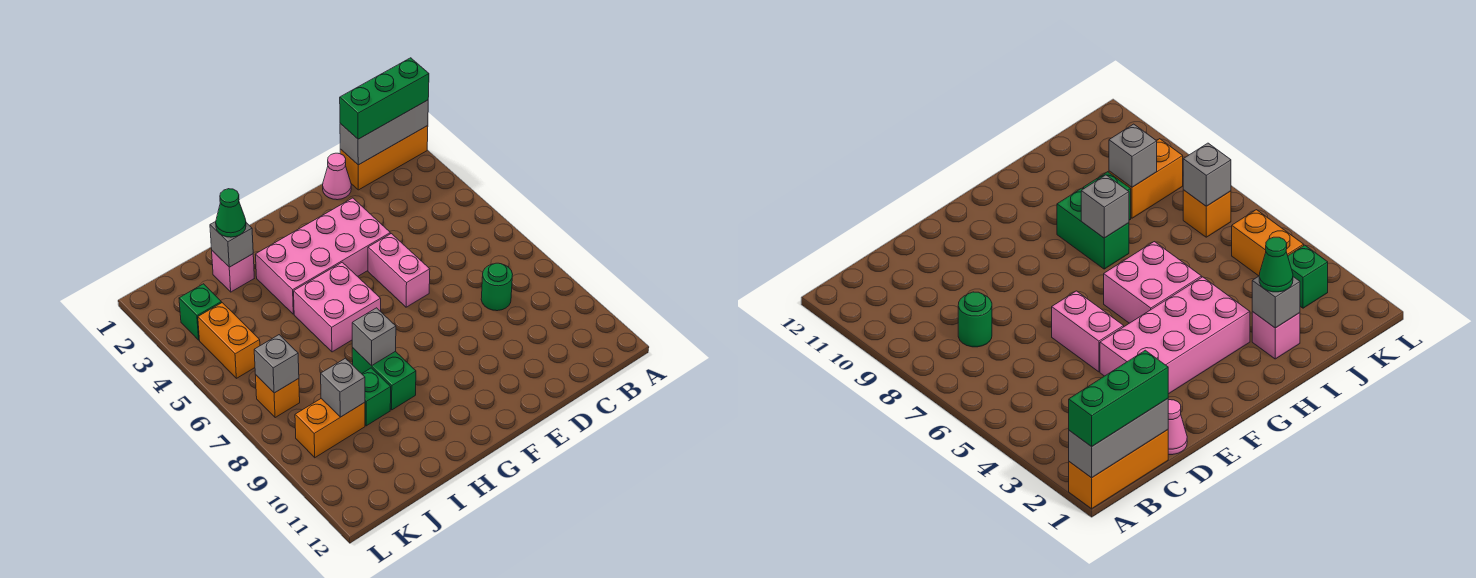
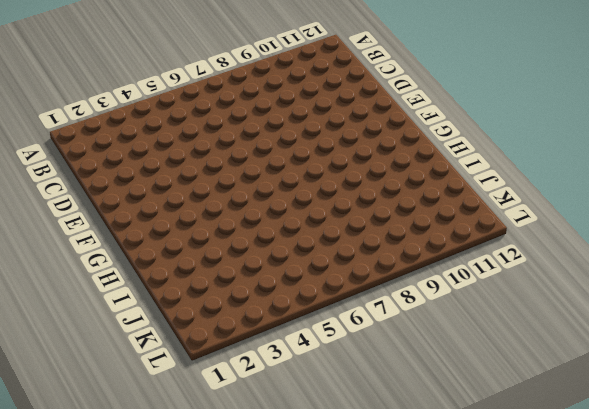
none -> orange brick A1:C1 level 1
none -> green round brick C8 level 1
none -> pink cone D1 level 1

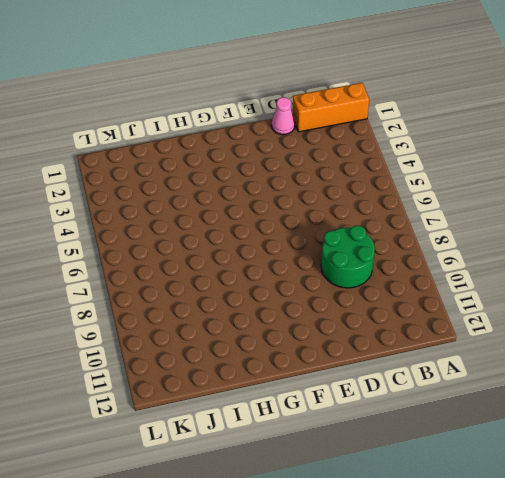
green round brick C8:D9 level 1 -> green round brick C8 level 1
none -> pink brick E3:H4 level 1
none -> pink brick E5:E6 level 1
none -> pink brick G5:H6 level 1

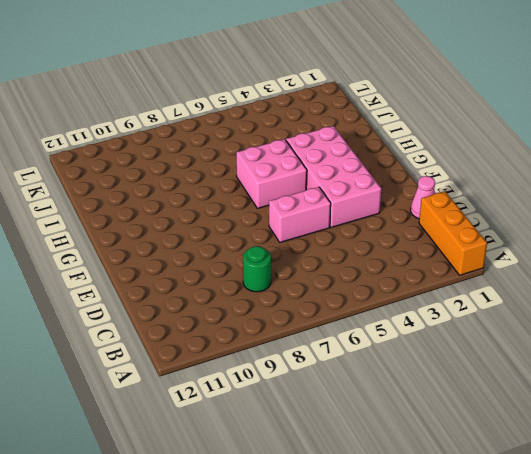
none -> green brick H8:H9 level 1
none -> pink brick I2 level 1
none -> green brick I9 level 1

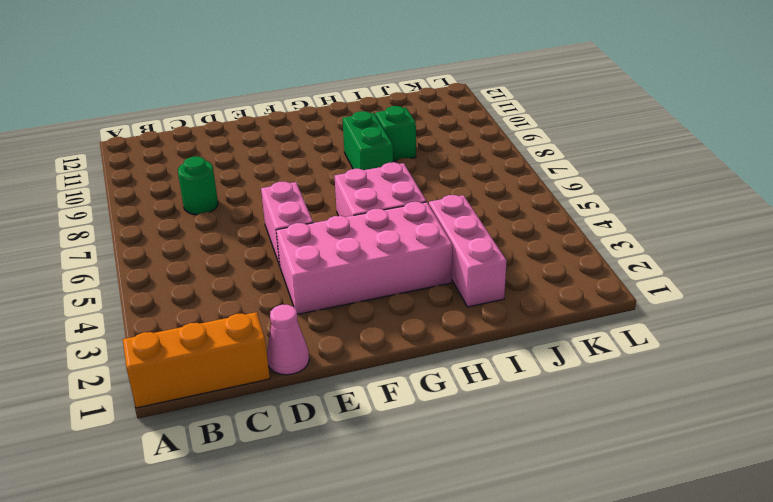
pink brick I2:I4 level 1 -> pink brick I2 level 1
none -> orange brick J9:K9 level 1
none -> green brick K3 level 1
none -> orange brick K4:K5 level 1

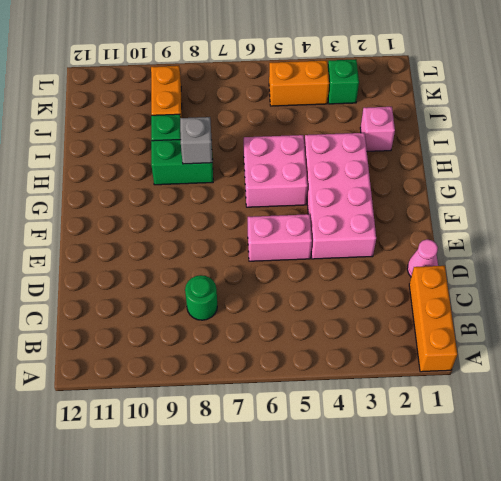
none -> orange brick K7 level 1
none -> grey brick A1:C1 level 2
none -> grey brick I2 level 2

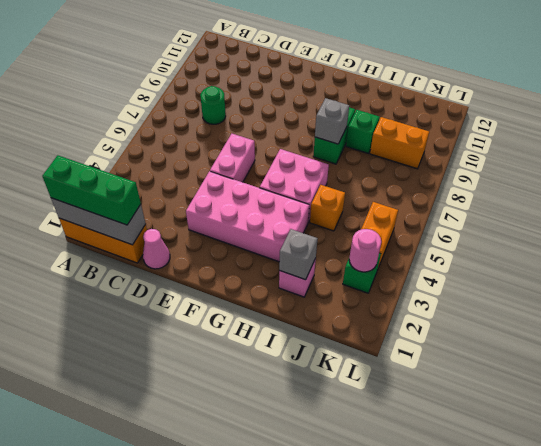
orange brick I5 level 1 -> orange brick K7 level 1
pink round brick K3 level 2 -> none
none -> grey brick J9 level 2
none -> grey brick K7 level 2
none -> green cone I2 level 3

